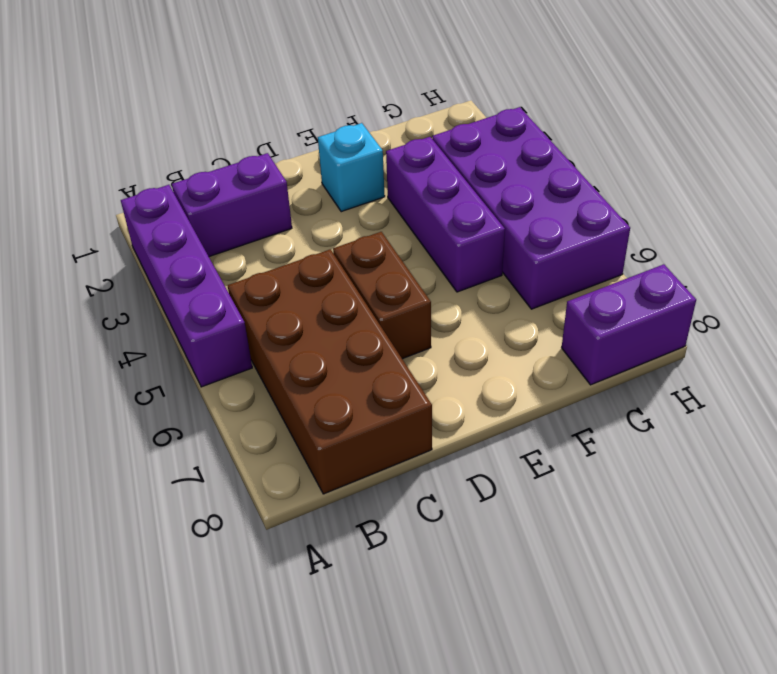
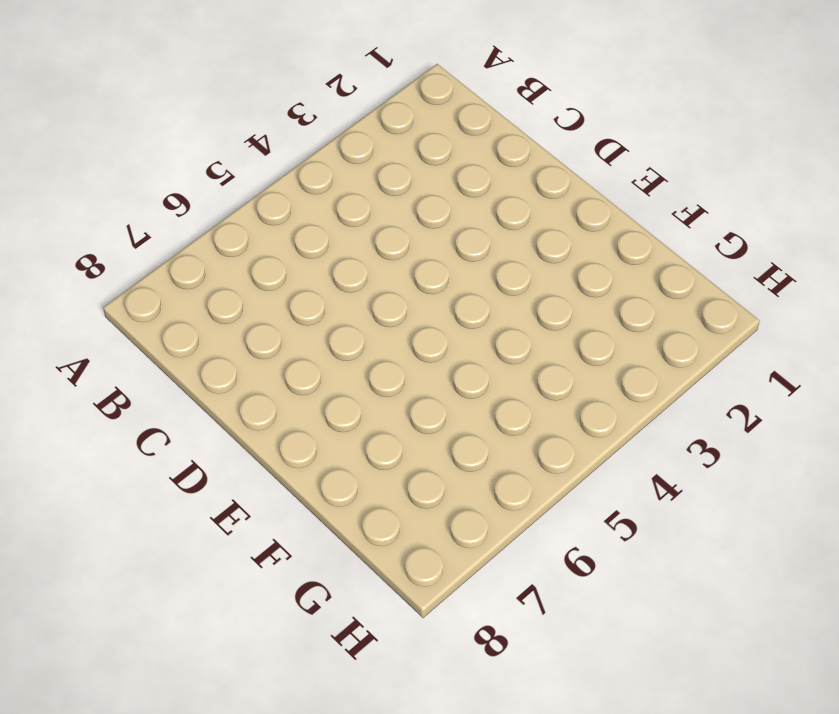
none -> purple brick A2:A5 level 1
none -> purple brick B2:C2 level 1

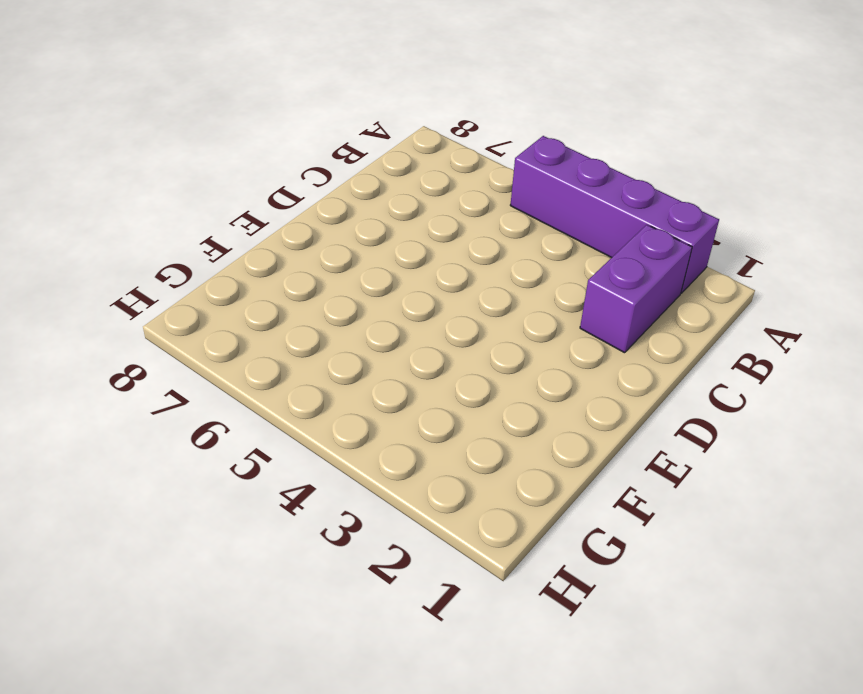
none -> brown brick B5:C8 level 1
none -> brown brick D5:D6 level 1

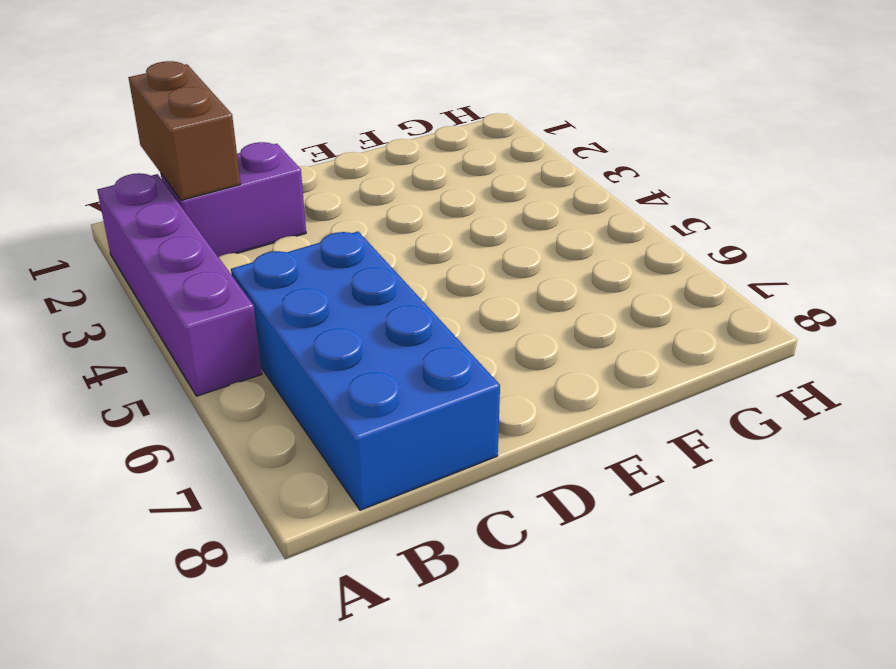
brown brick B1:B2 level 2 -> brown brick D5:D6 level 1
blue brick B5:C8 level 1 -> brown brick B5:C8 level 1
none -> cyan brick E2 level 1
none -> purple brick F3:F5 level 1

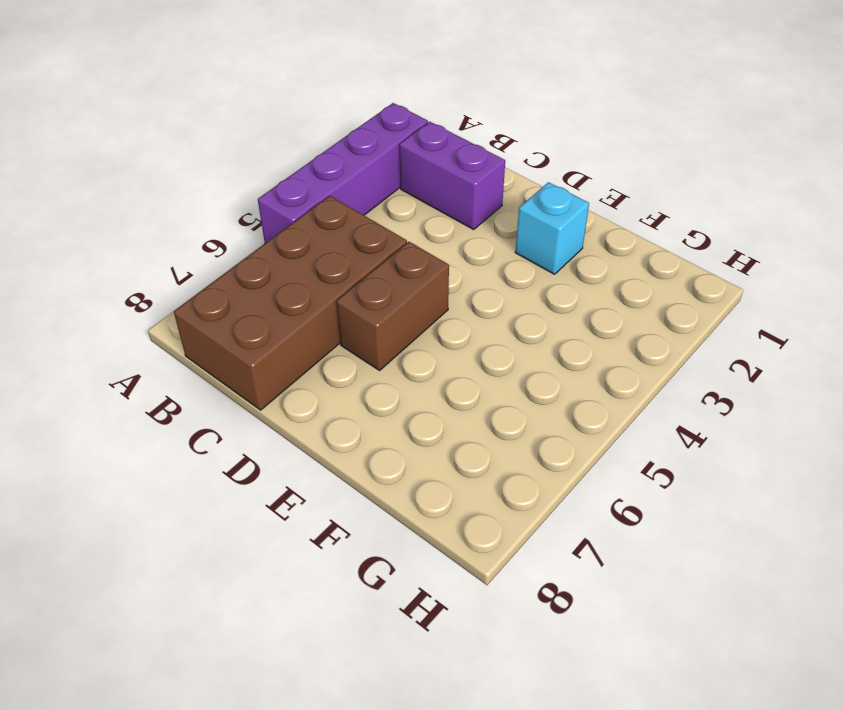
none -> purple brick F3:F5 level 1
none -> purple brick G3:H6 level 1

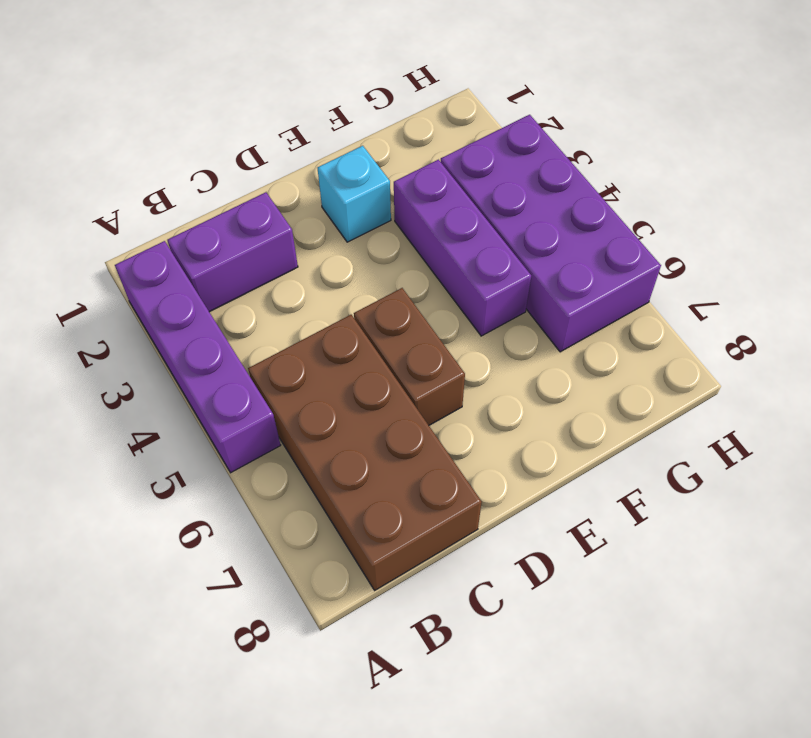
none -> purple brick G8:H8 level 1

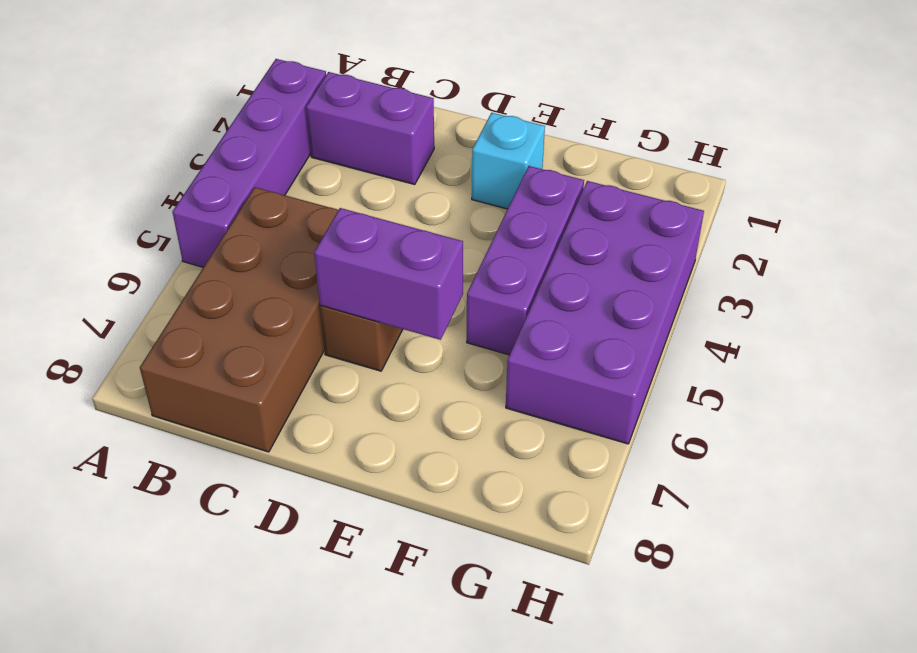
purple brick D6:E6 level 2 -> purple brick G8:H8 level 1

